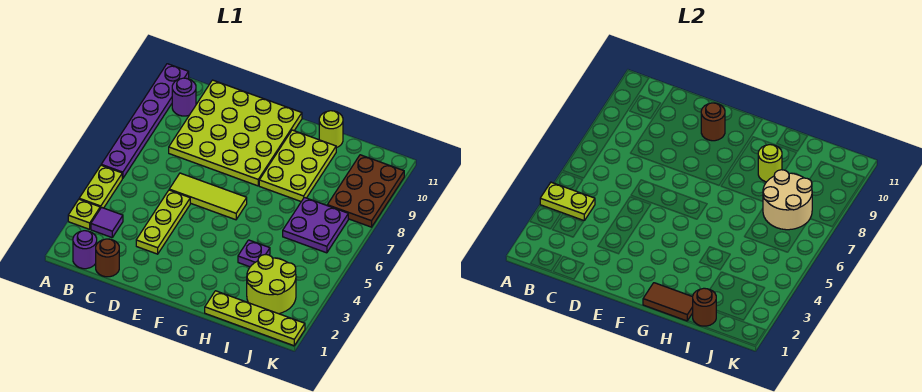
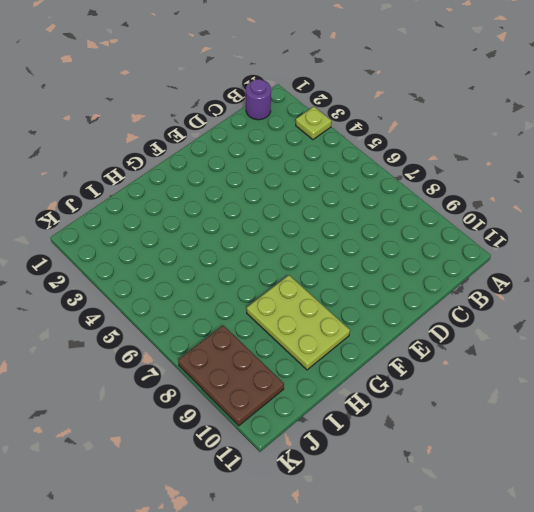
none -> lime plate A4:A5 level 1
none -> purple plate A6:A11 level 1
none -> purple tile B3 level 1

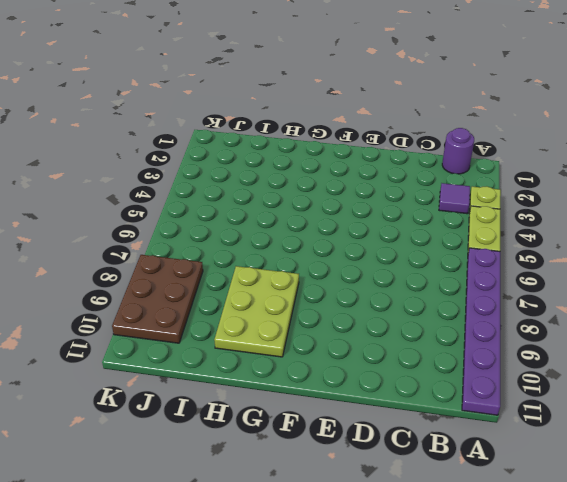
none -> purple round brick B10 level 1
none -> brown round brick C1 level 1
none -> lime plate C8:F11 level 1

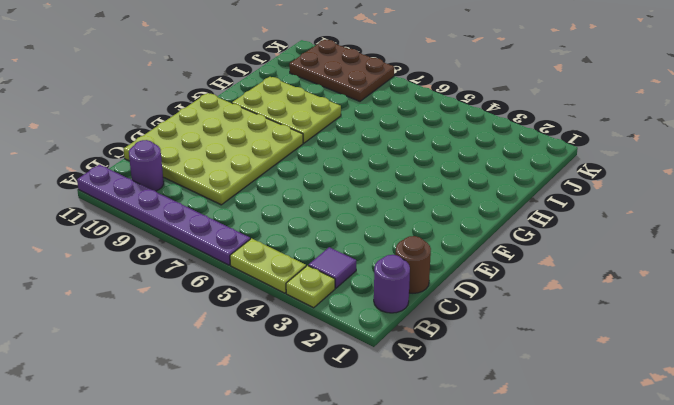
none -> lime plate D3:D5 level 1
none -> lime tile D6:F6 level 1
none -> lime plate H1:K1 level 1

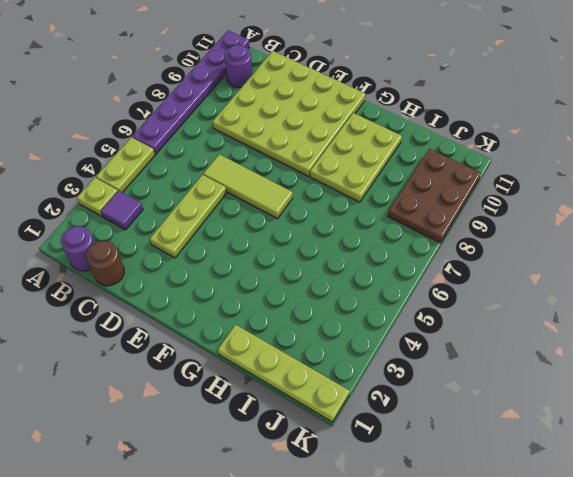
none -> purple plate H4 level 1
none -> lime round brick H11 level 1
none -> lime round brick I2:J3 level 1

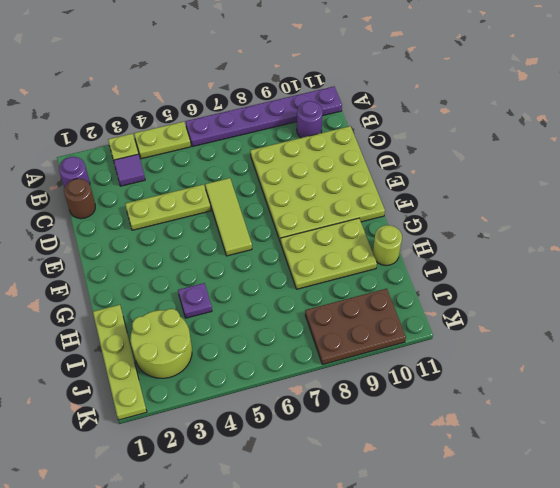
none -> purple plate I6:J7 level 1
none -> lime plate A4:B4 level 2
none -> brown round brick E10 level 2

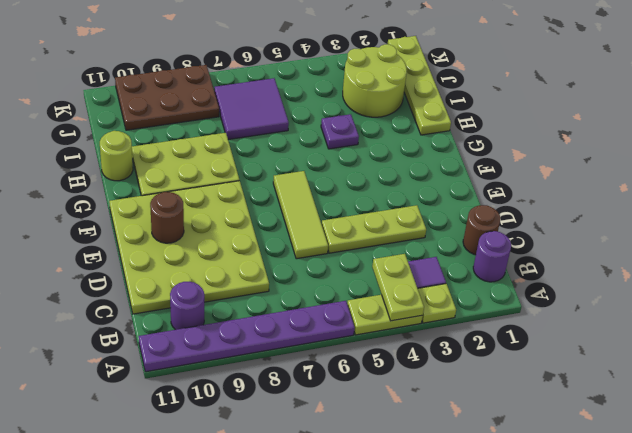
purple tile I6:J7 level 1 -> purple plate I6:J7 level 1
none -> brown tile G1:H1 level 2
none -> lime round brick H9 level 2
none -> brown round brick I1 level 2

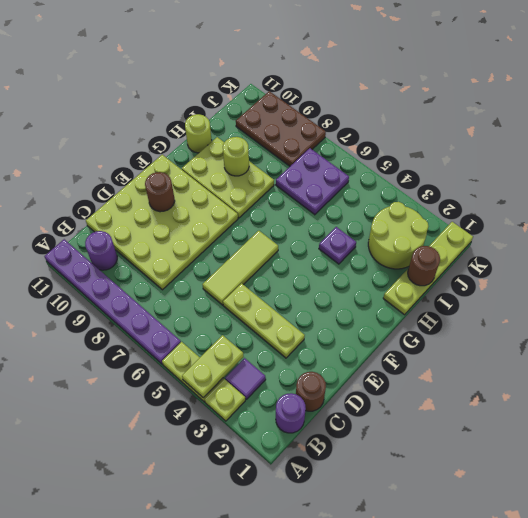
none -> brown tile G1:H1 level 2
none -> tan round brick I7:J8 level 2

